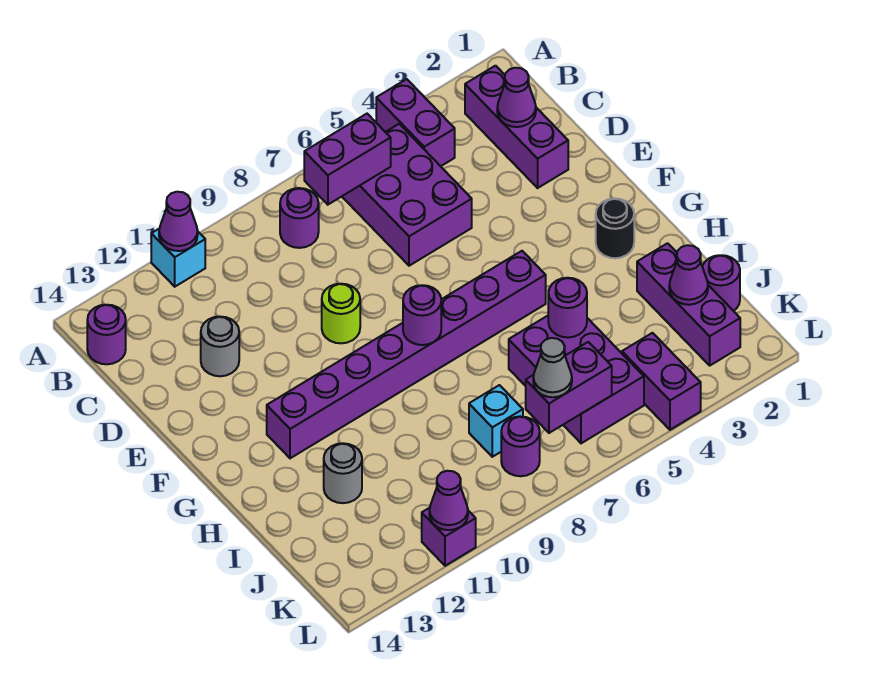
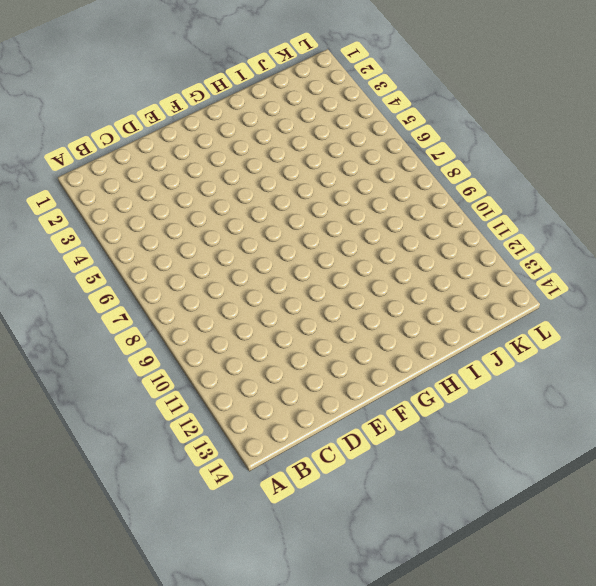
none -> purple brick A4:B4 level 1
none -> cyan brick A11 level 1
none -> purple brick B2:D2 level 1

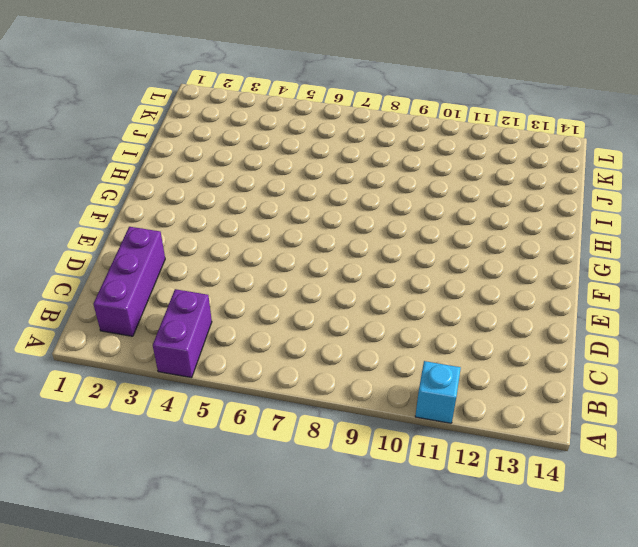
none -> purple brick B5:D6 level 1
none -> purple round brick B8 level 1
none -> purple round brick B14 level 1

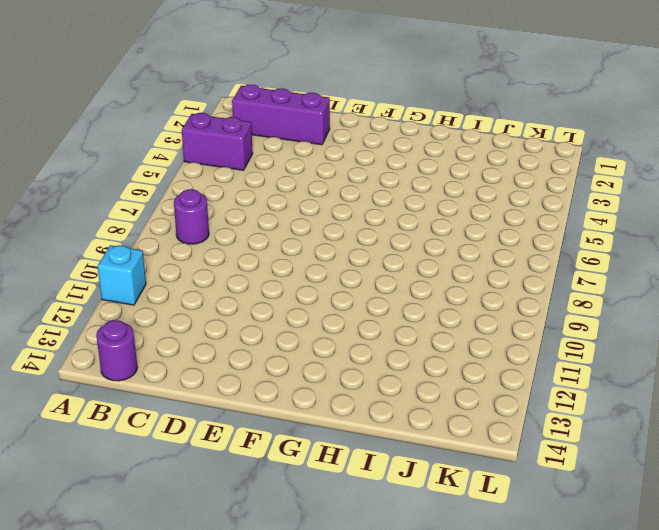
none -> purple brick B5:D6 level 1
none -> grey round brick D12 level 1
none -> lime round brick E9 level 1

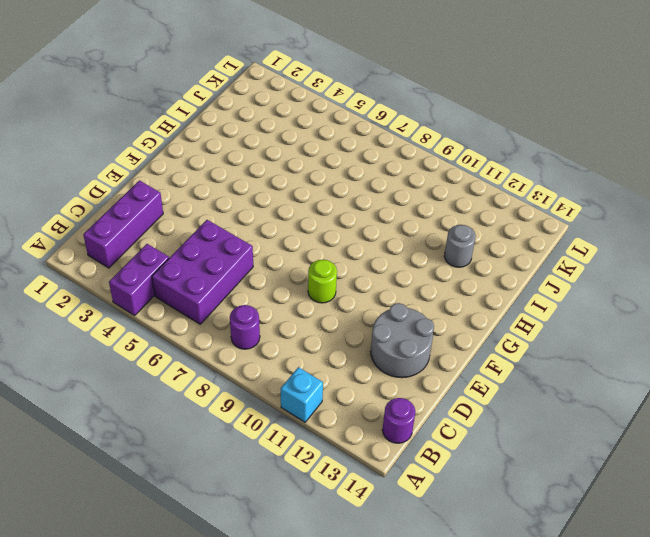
grey round brick D12:E13 level 1 -> grey round brick D12 level 1
none -> black round brick G2 level 1
none -> purple brick G5:G12 level 1
none -> purple brick I2:K2 level 1

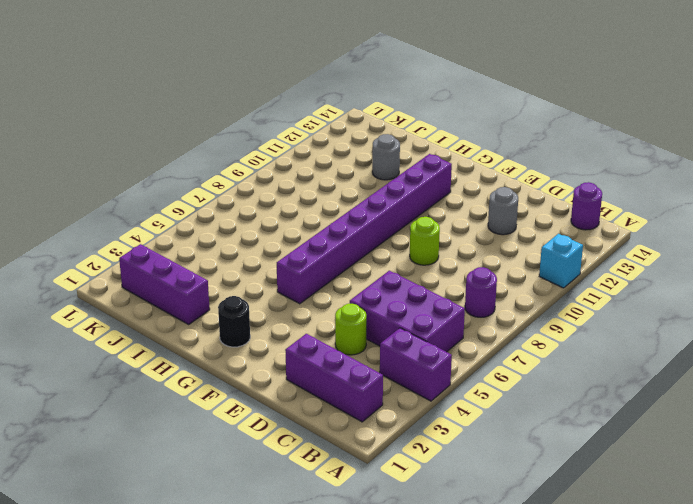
lime round brick D4 level 1 -> none
none -> purple brick I5:K6 level 1
none -> purple round brick J1 level 1
none -> cyan brick J8 level 1

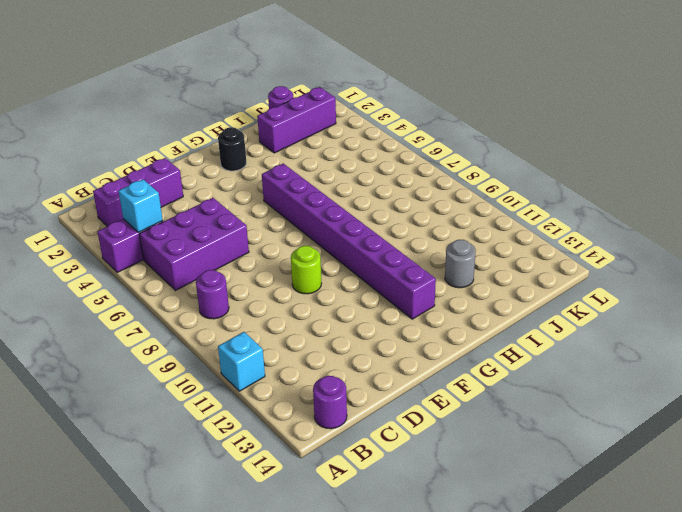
cyan brick B4 level 2 -> cyan brick J8 level 1
none -> grey round brick D12 level 1
none -> purple brick I5:K6 level 1
none -> purple brick K4:L4 level 1

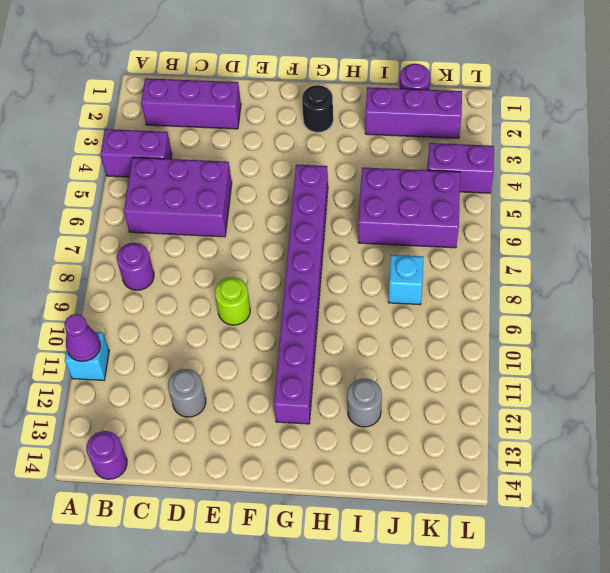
none -> purple round brick K8 level 1
none -> purple brick L11 level 1
none -> purple brick B6:B7 level 2

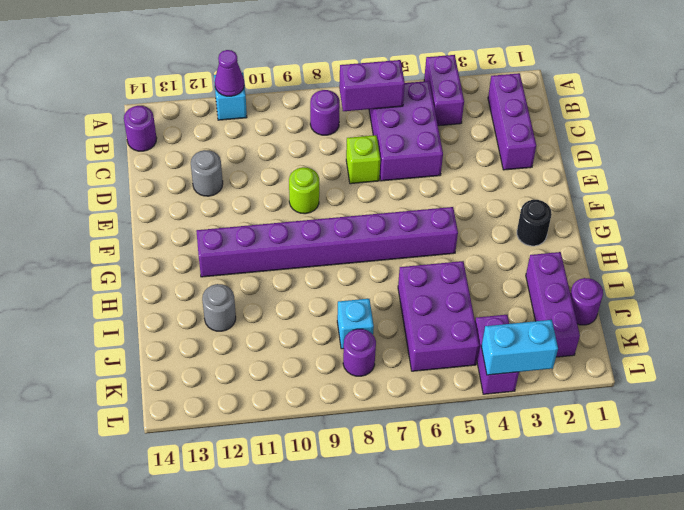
lime brick D7 level 1 -> none
cyan brick L3:L4 level 2 -> none
none -> purple brick L11 level 1
none -> purple cone C2 level 2
none -> purple round brick G8 level 2

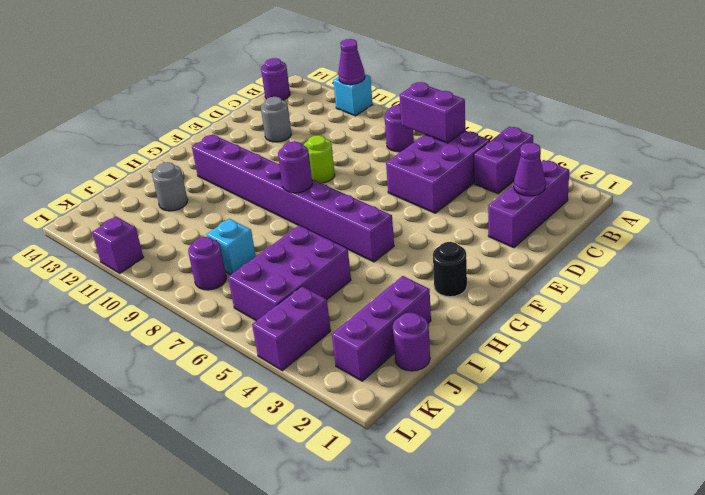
none -> purple round brick I5 level 2
none -> purple cone J2 level 2
none -> purple brick K6:K7 level 2

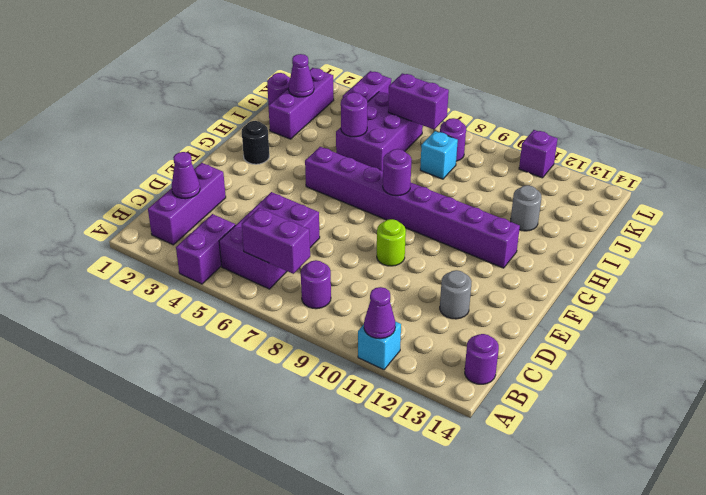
none -> purple cone L11 level 2
none -> grey cone K7 level 3

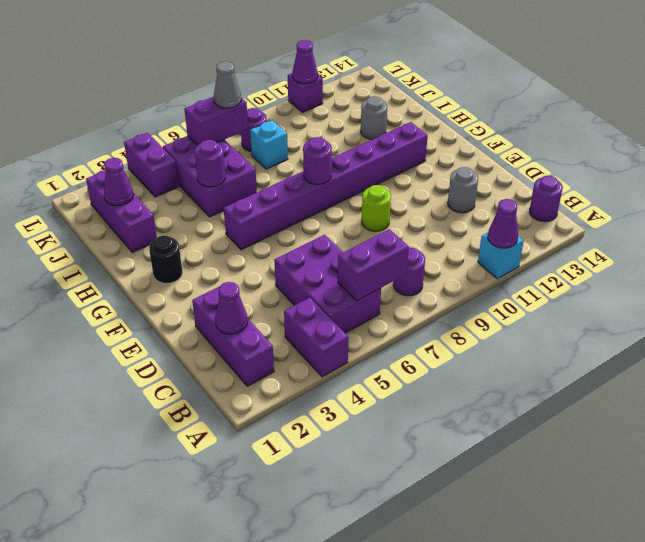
none -> purple round brick J1 level 1

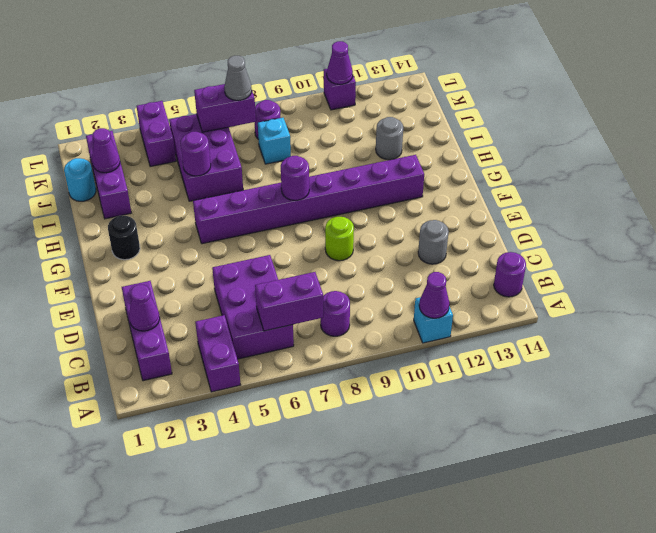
cyan round brick J1 level 1 -> purple round brick J1 level 1

